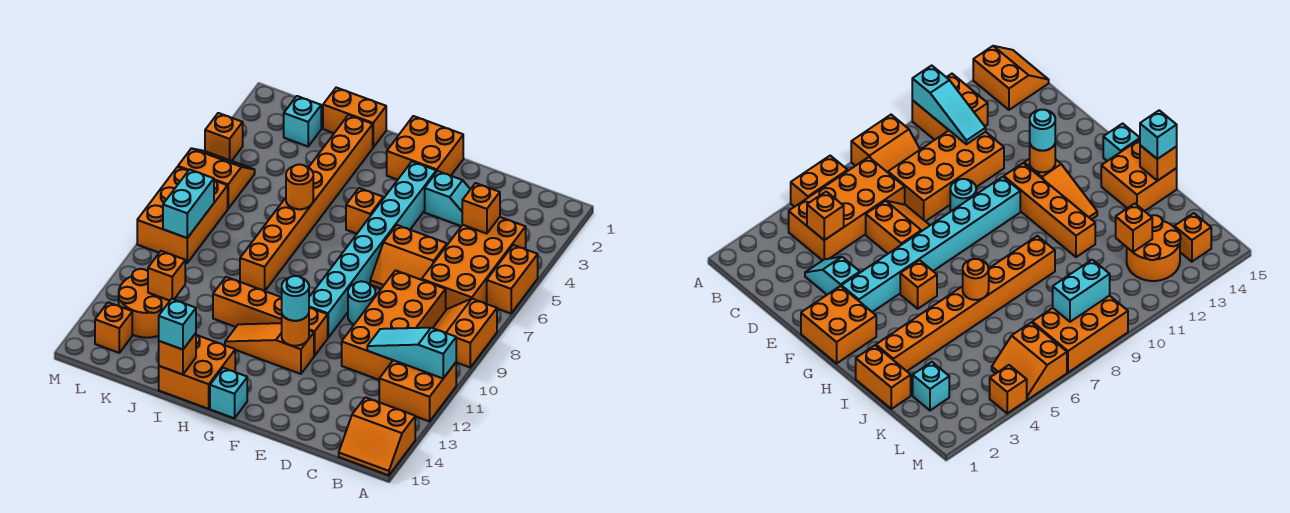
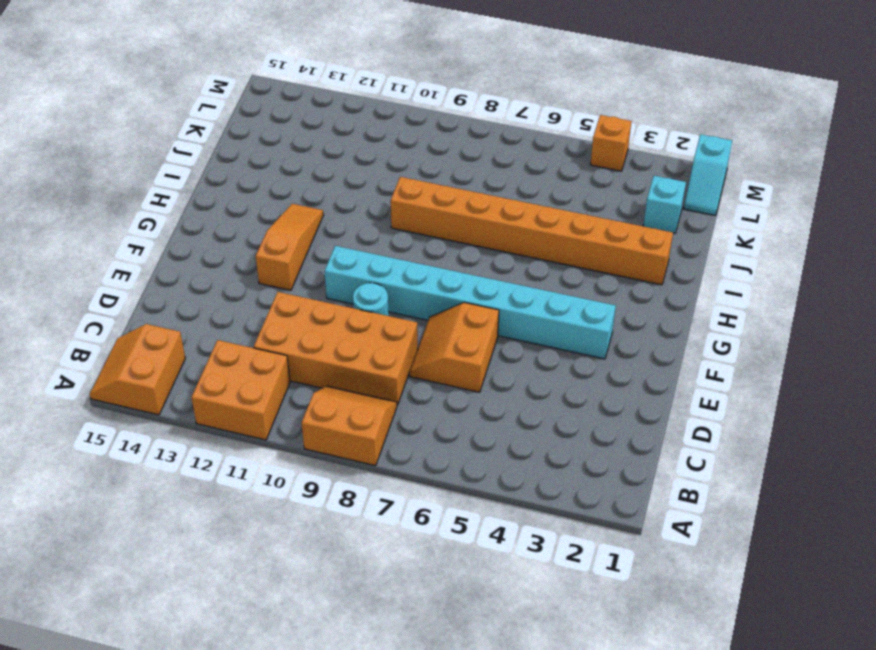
cyan slope L1:M1 level 1 top M -> cyan slope D3:E3 level 1 top E
none -> orange brick A5:A6 level 1
none -> orange brick B4:C7 level 1
none -> orange brick F1:G2 level 1
none -> orange brick F11:I11 level 1

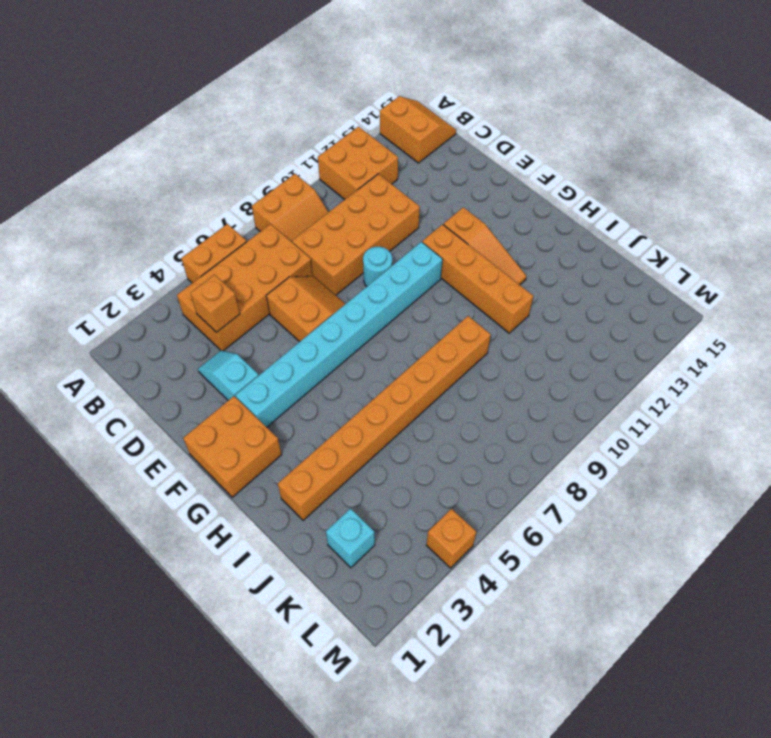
none -> orange brick G5 level 1
none -> cyan brick G15 level 1
none -> orange brick H14:I15 level 1
none -> orange brick I1:J1 level 1

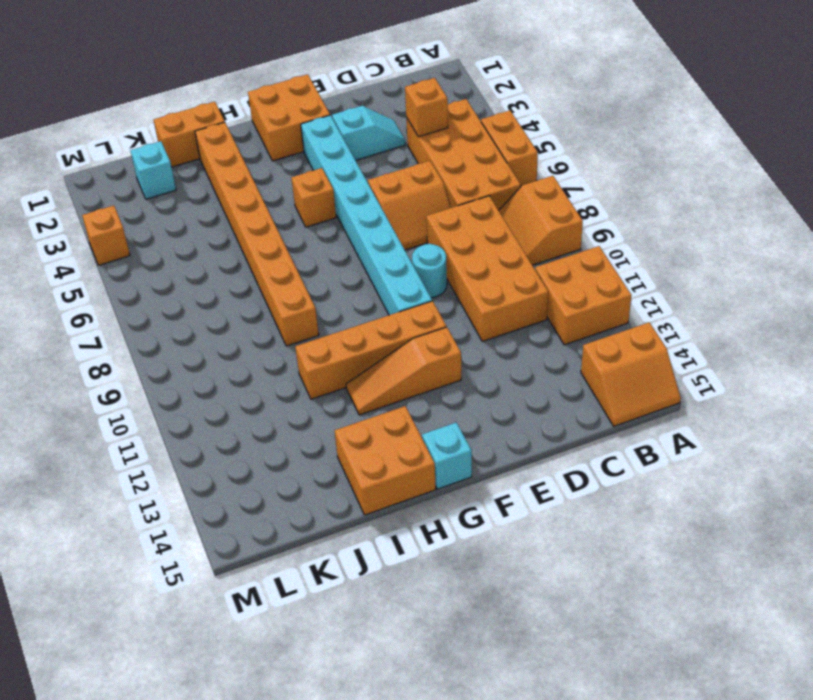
none -> orange round brick K12:L13 level 1
none -> orange slope L5:M6 level 1 top 6
none -> orange brick L7:M9 level 1
none -> orange brick L14 level 1

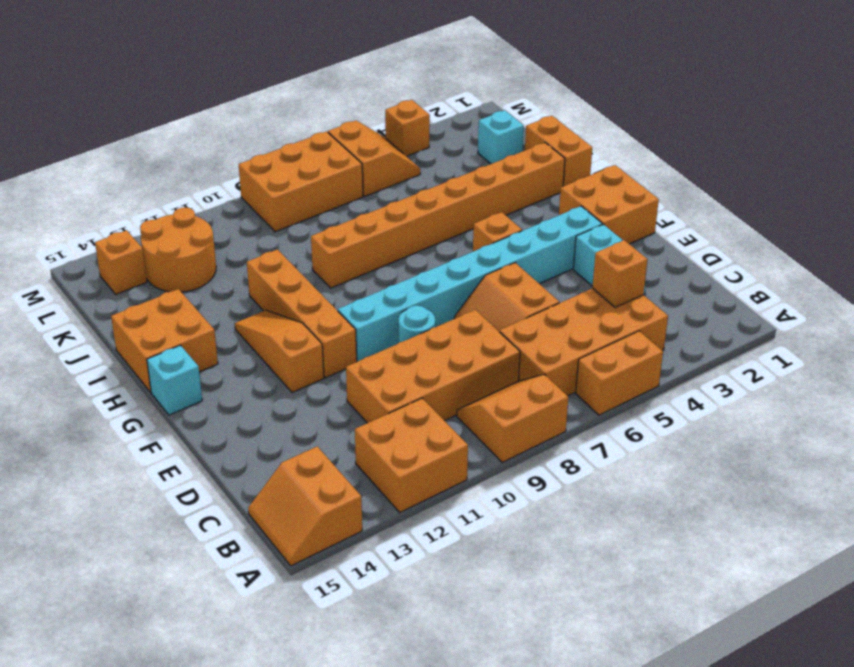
none -> cyan slope A11:C11 level 2 top A
none -> orange round brick F12 level 2
none -> orange round brick I6 level 2
none -> orange brick I15 level 2

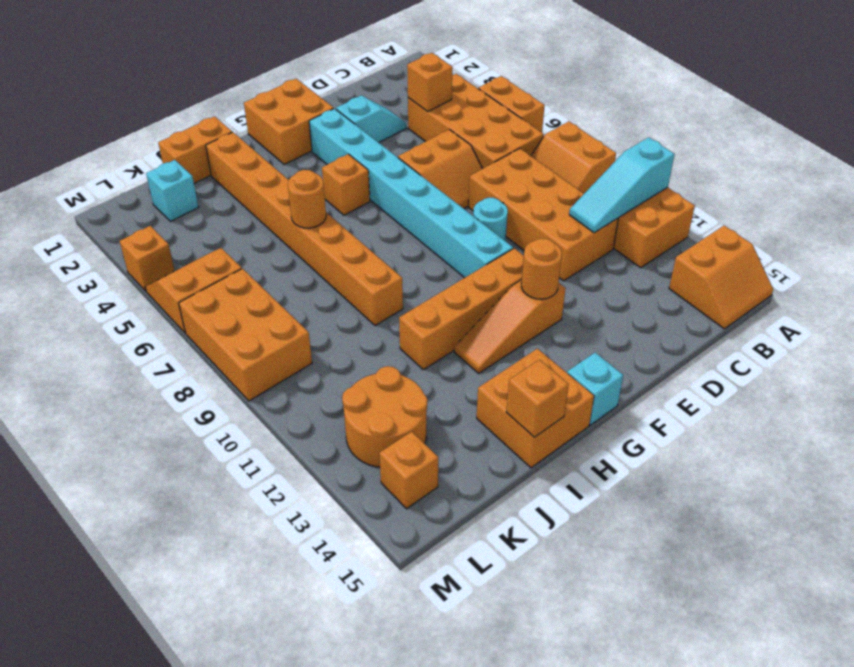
none -> orange brick K12 level 2
none -> cyan brick L8:L9 level 2
none -> cyan round brick F12 level 3
none -> cyan brick I15 level 3

